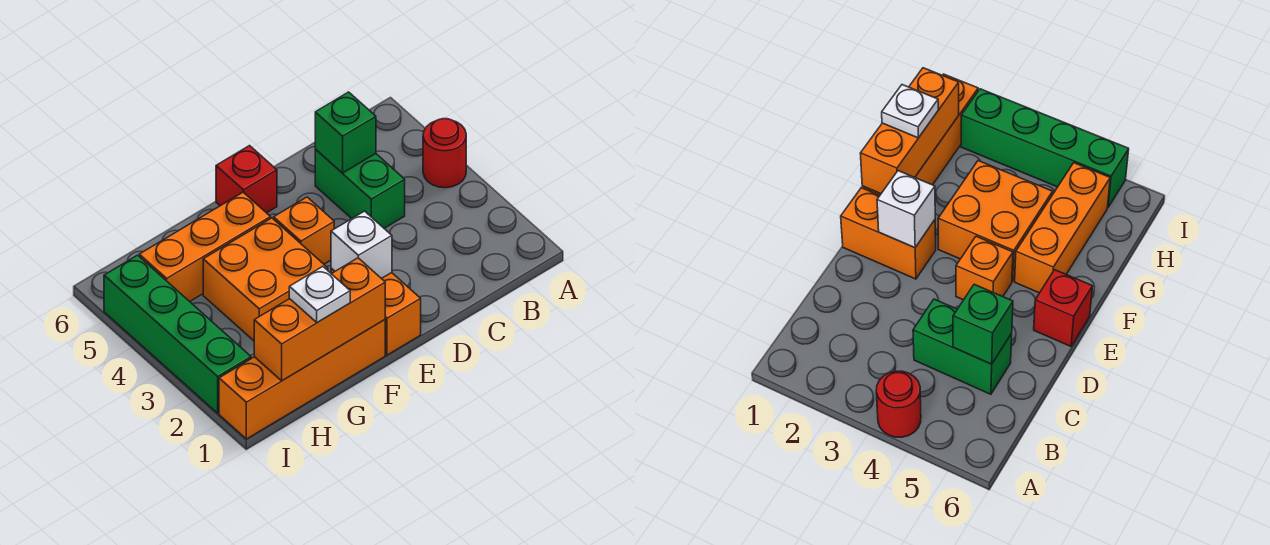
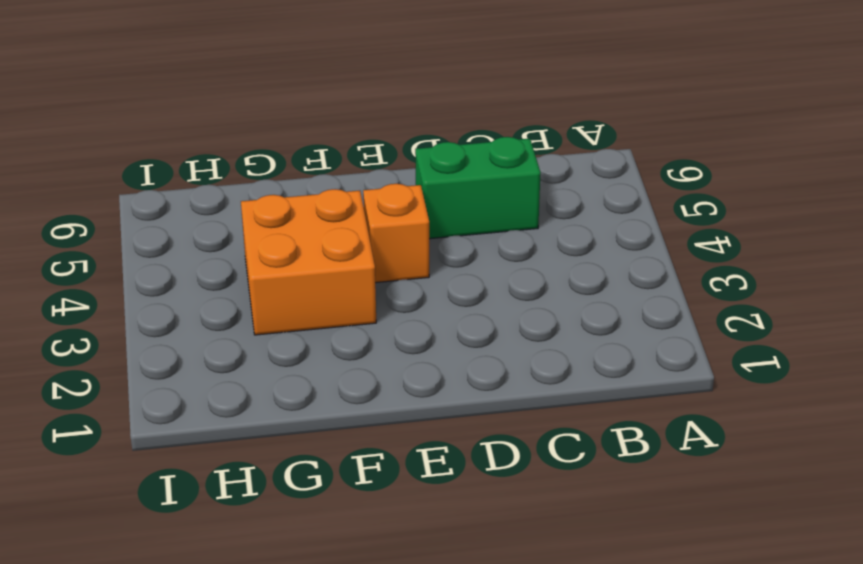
green brick C5:D5 level 1 -> green brick C4:C5 level 1
none -> red round brick A4 level 1
none -> orange brick E1:E2 level 1
none -> red brick E6 level 1

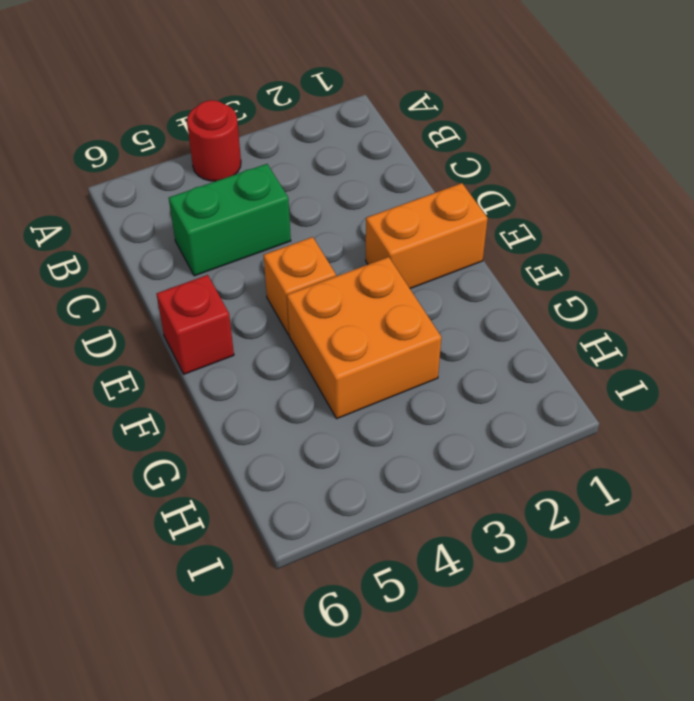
none -> orange brick F1:I1 level 1
none -> orange brick F5:H5 level 1
none -> green brick I2:I5 level 1

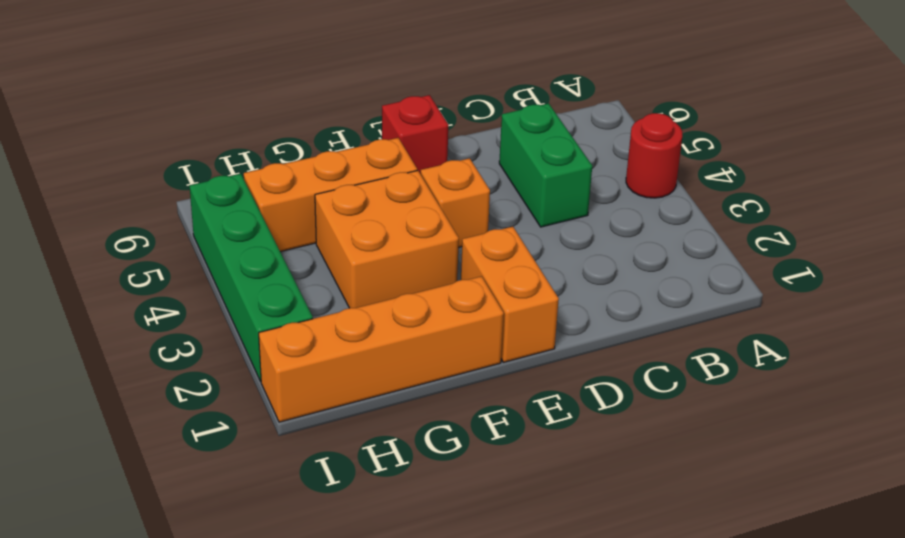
none -> green brick C5 level 2
none -> white brick E2 level 2
none -> orange brick F1:H1 level 2

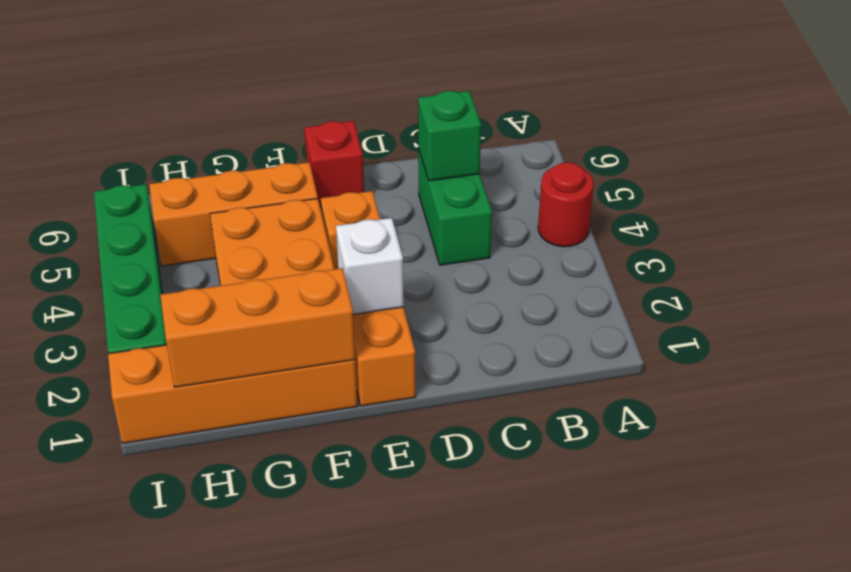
none -> white plate G1 level 3

